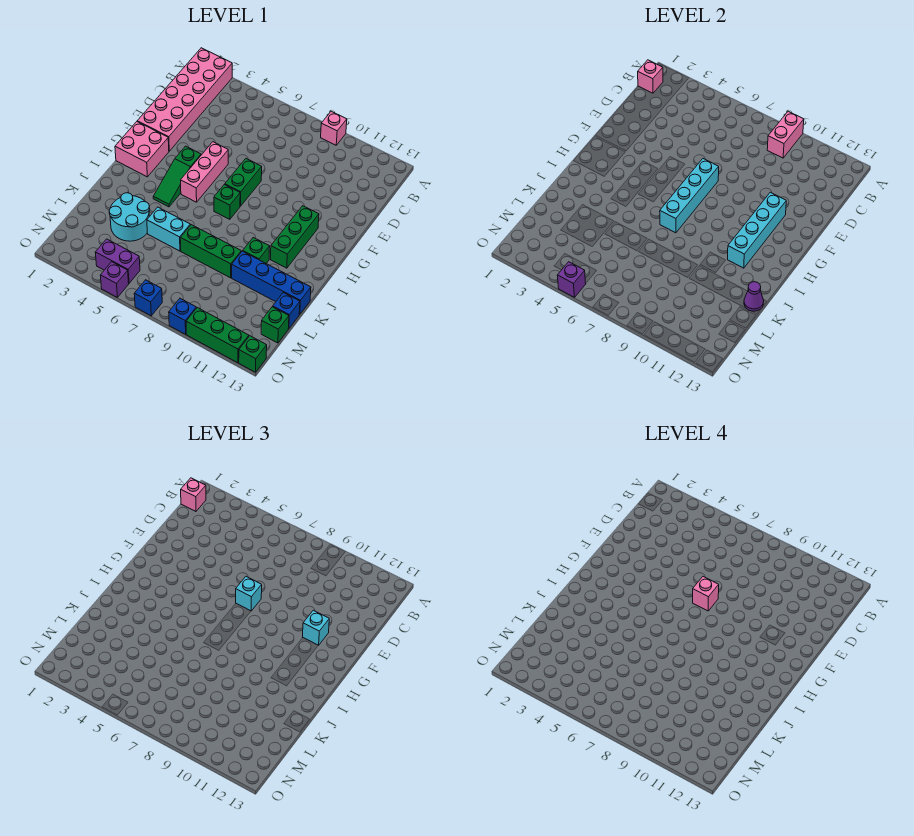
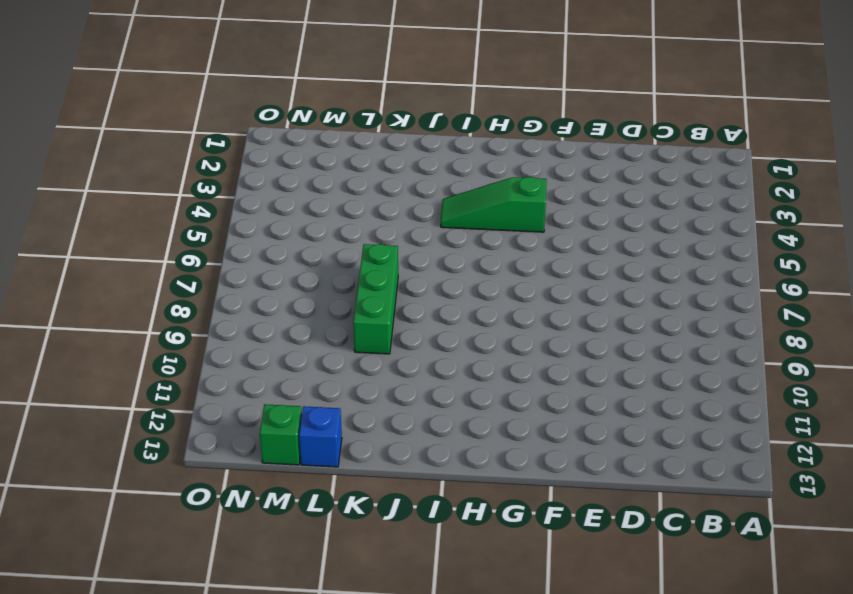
none -> pink brick A1:F2 level 1
none -> pink brick A9 level 1
none -> pink brick F5:H5 level 1
none -> green brick F7:G7 level 1

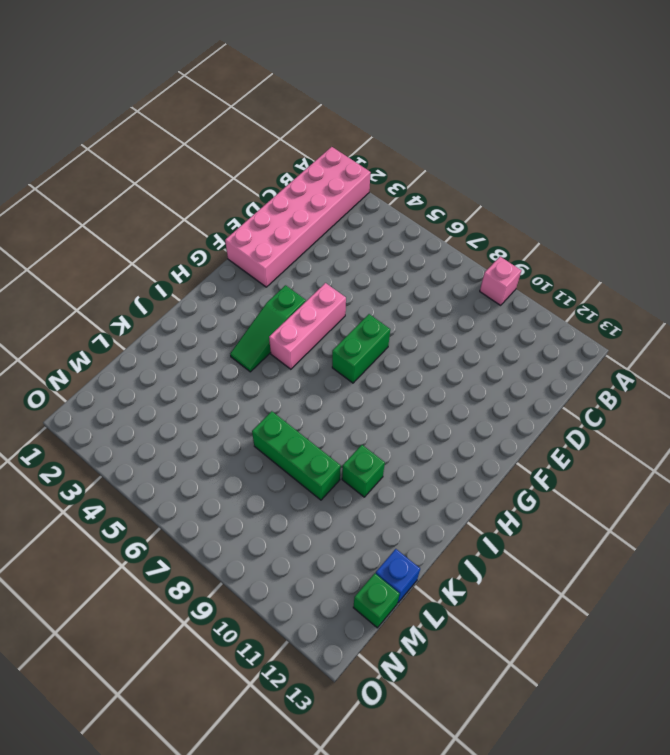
none -> pink brick G1:H2 level 1
none -> green brick G11:I11 level 1
none -> green brick H7 level 1
none -> cyan round brick K3:L4 level 1

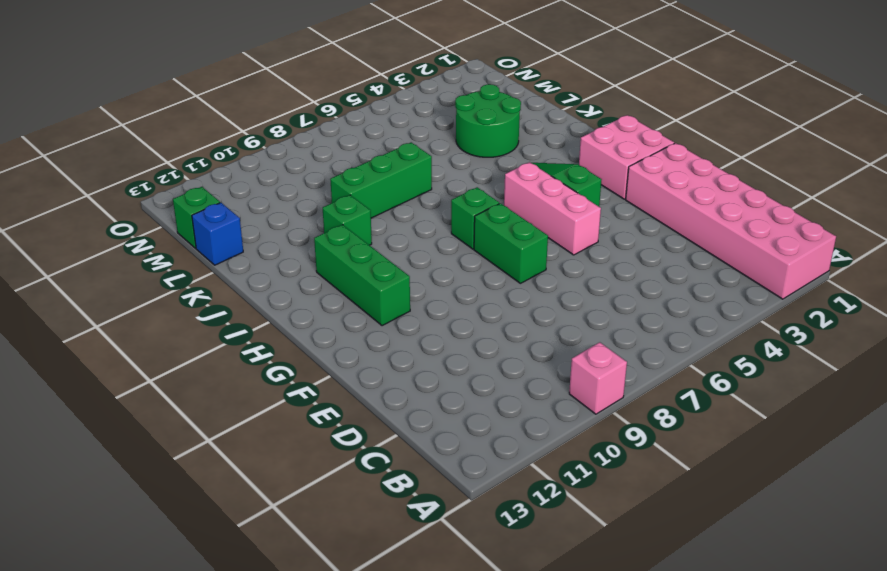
green round brick K3:L4 level 1 -> cyan round brick K3:L4 level 1
none -> cyan brick K5:K6 level 1
none -> blue brick K10:K13 level 1
none -> purple brick N4:N5 level 1
none -> purple brick O5 level 1

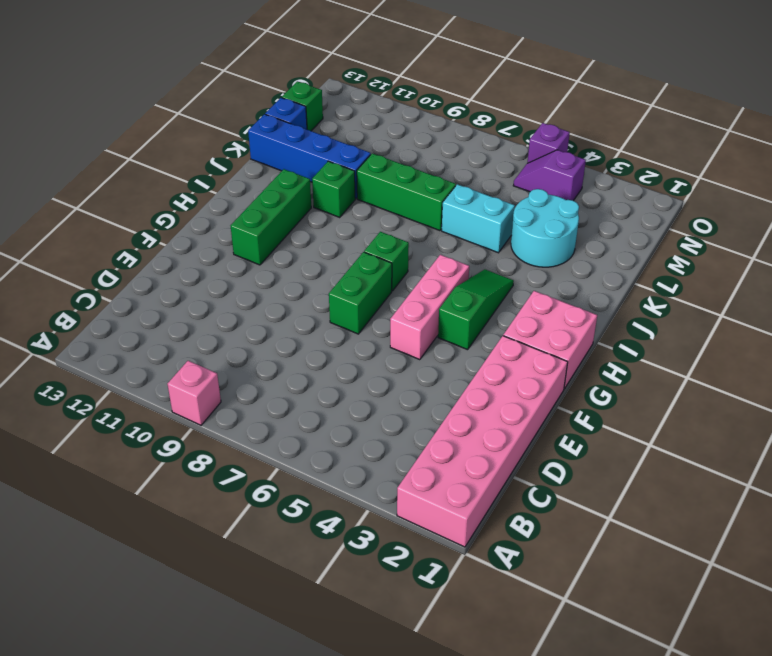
purple slope N4:N5 level 1 top 4 -> purple brick N4:N5 level 1
none -> blue brick O7 level 1
none -> blue brick O9 level 1
none -> green brick O10:O12 level 1
none -> green brick O13 level 1

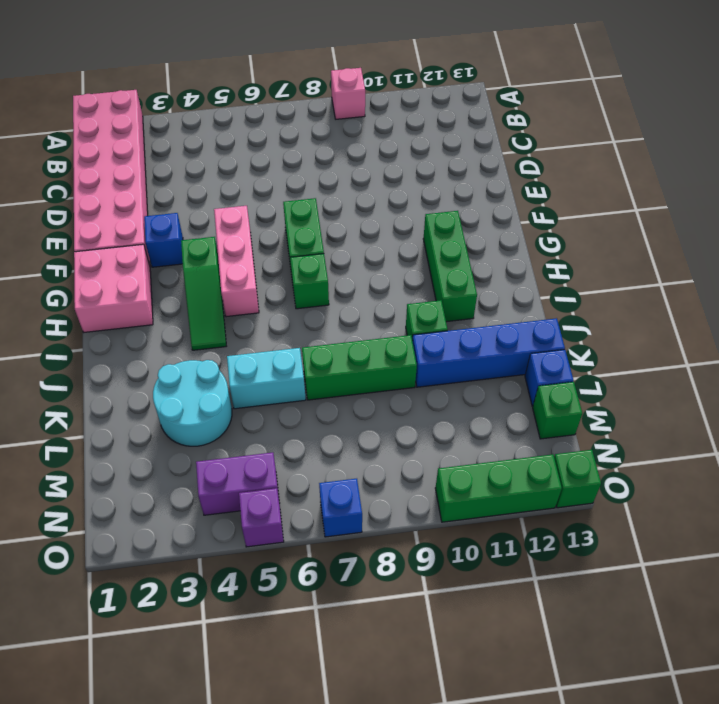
blue brick F3 level 1 -> blue brick O9 level 1
none -> pink brick A9:B9 level 2
none -> pink brick B1 level 2
none -> cyan brick F7:I7 level 2
none -> cyan brick F11:I11 level 2

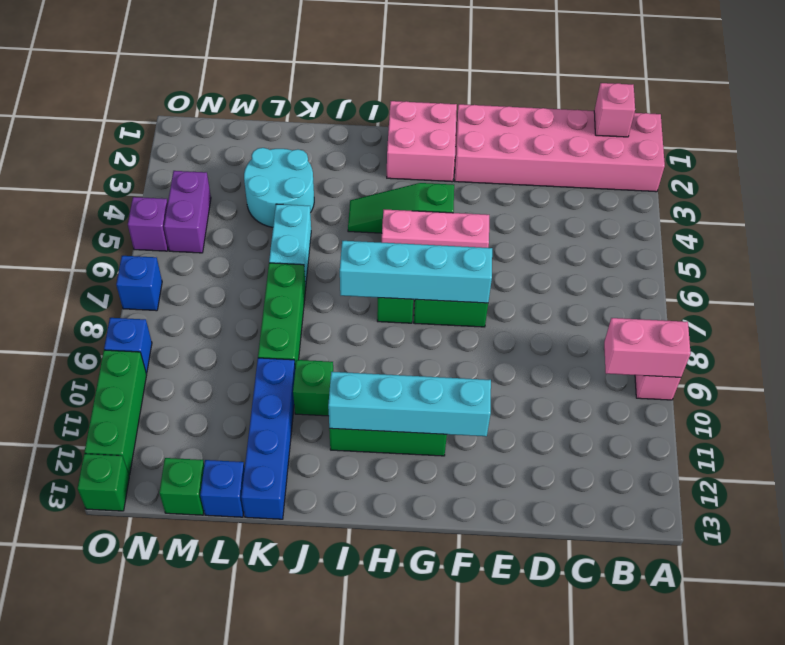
none -> purple cone K13 level 2
none -> purple brick O5 level 2
none -> pink brick B1 level 3
none -> cyan brick F7 level 3

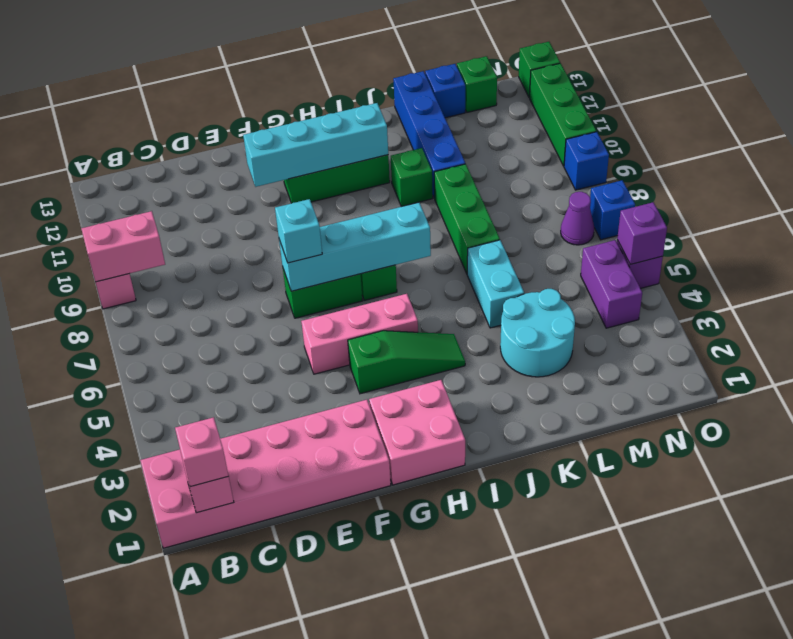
purple cone N7 level 1 -> purple cone K13 level 2
none -> cyan brick F11 level 3
none -> pink brick F7 level 4

